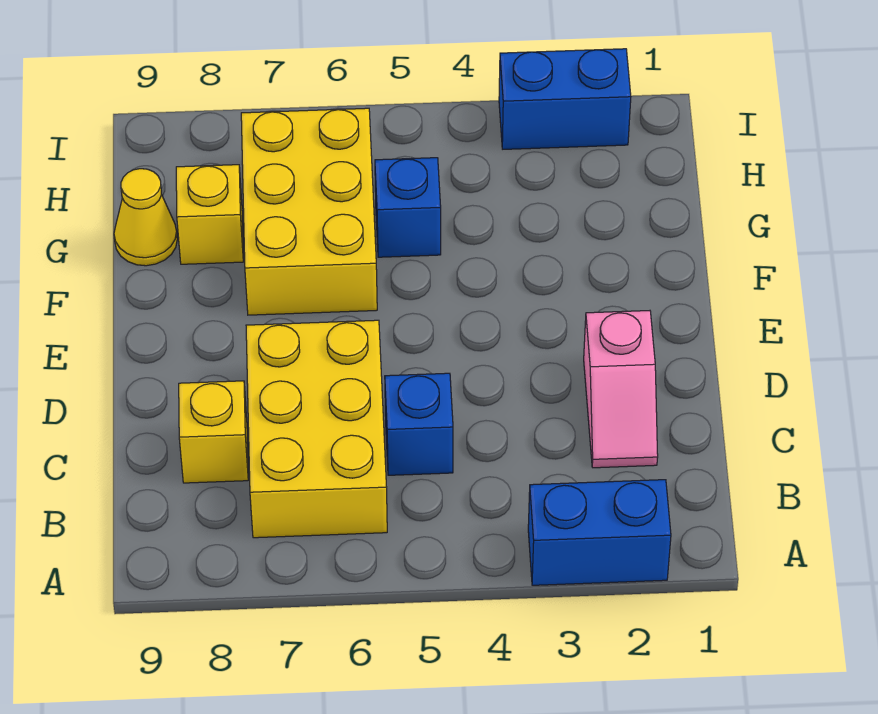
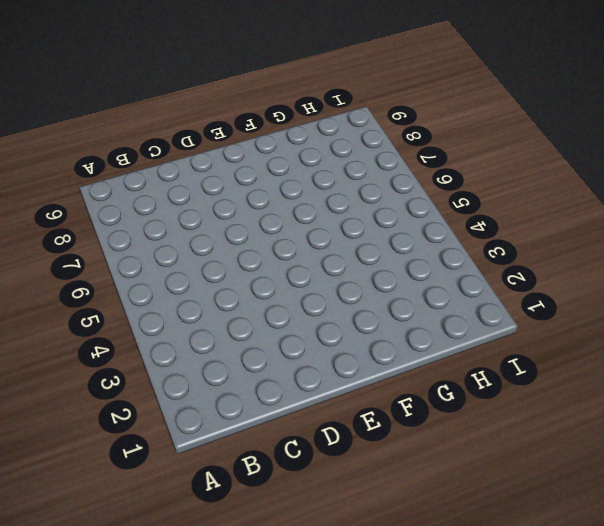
none -> blue brick A2:A3 level 1
none -> yellow brick B6:D7 level 1

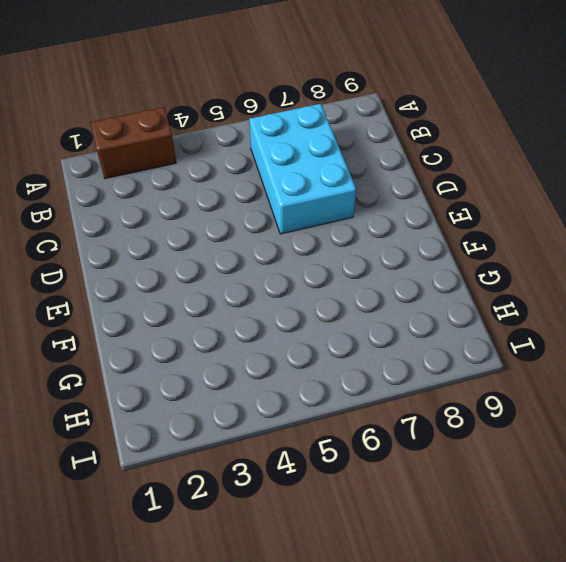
brown brick A2:A3 level 1 -> blue brick A2:A3 level 1
cyan brick B6:D7 level 1 -> yellow brick B6:D7 level 1
none -> pink slope C2:D2 level 1 top D
none -> blue brick C5 level 1

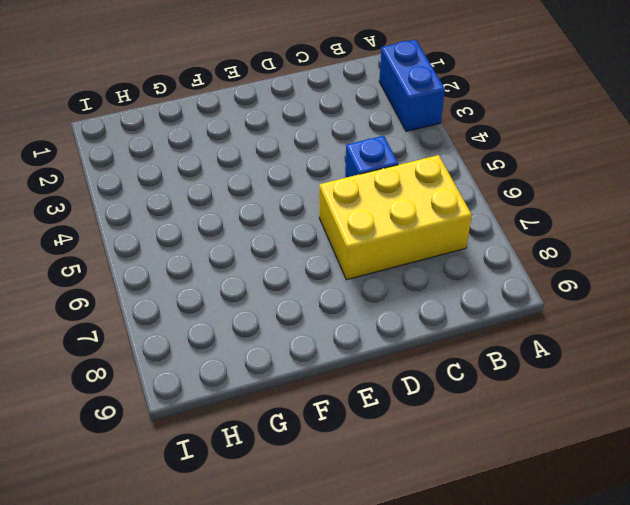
none -> pink slope C2:D2 level 1 top D
none -> yellow brick C8 level 1

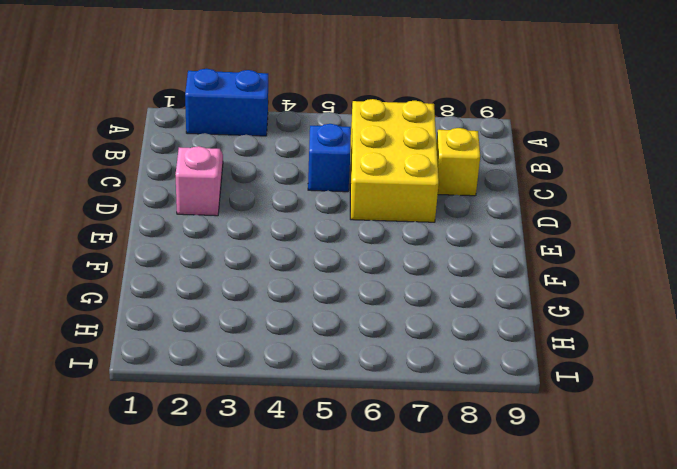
none -> yellow brick F6:H7 level 1
none -> blue brick G5 level 1

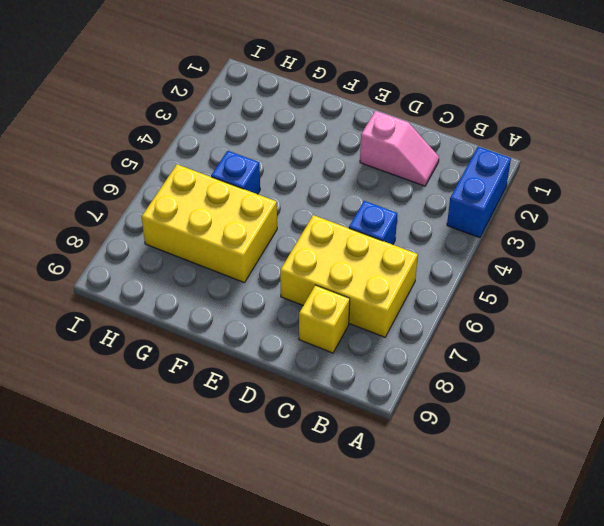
none -> yellow brick G8 level 1
none -> yellow cone G9 level 1

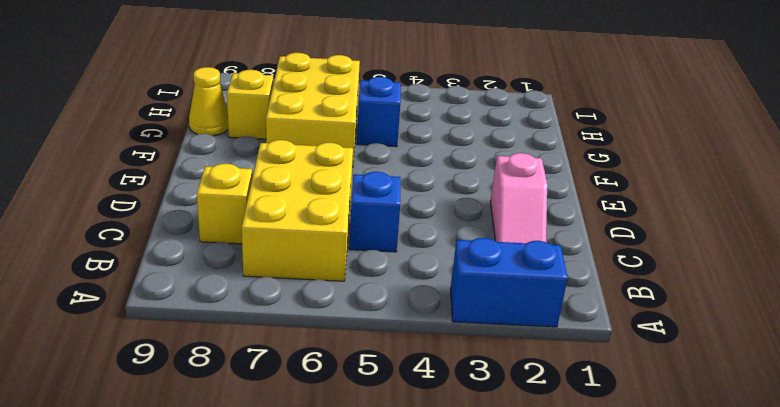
none -> blue brick I2:I3 level 1

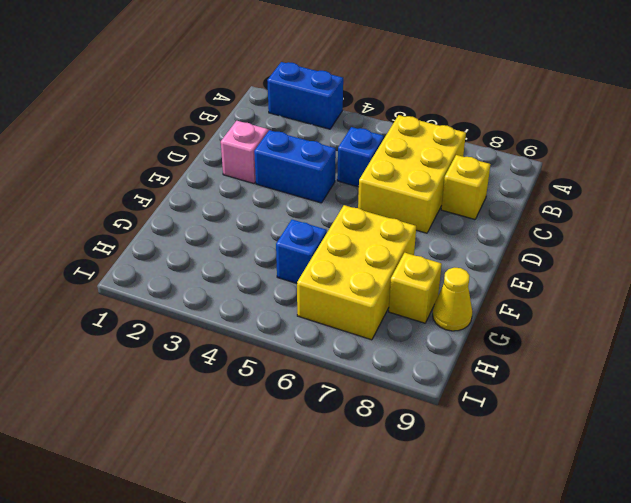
blue brick D3:D4 level 1 -> blue brick I2:I3 level 1

